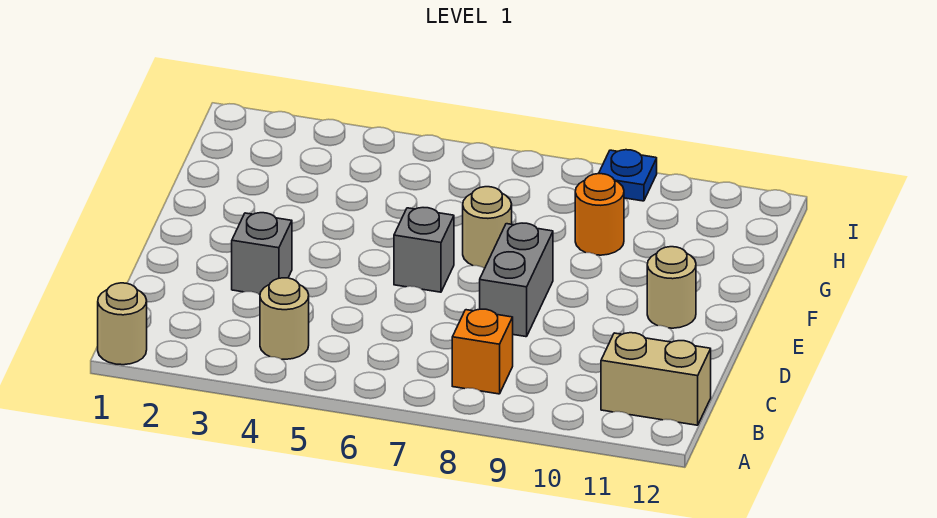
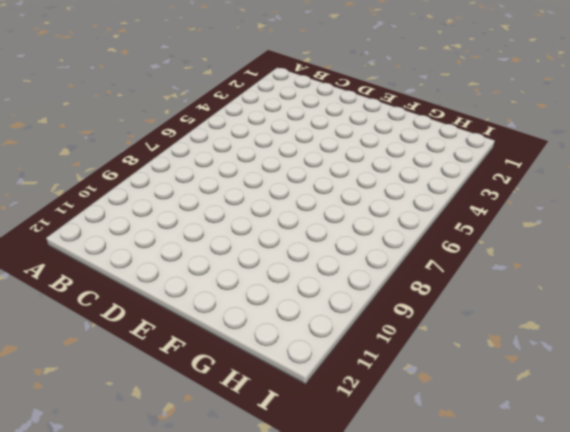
none -> tan round brick A1 level 1
none -> tan round brick B4 level 1

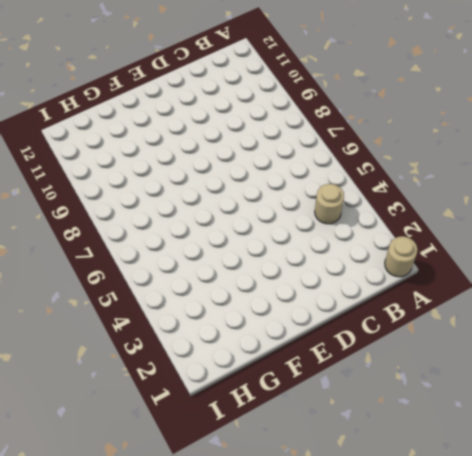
none -> orange brick B8 level 1
none -> tan brick B11:B12 level 1

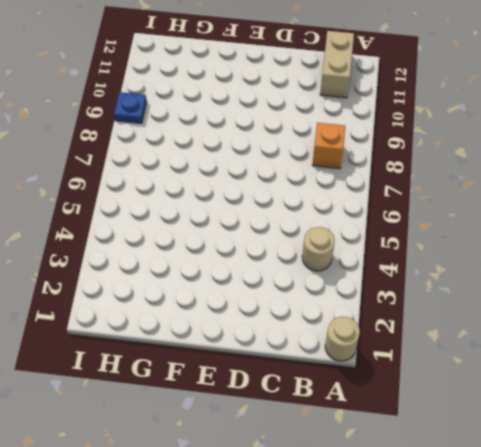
none -> grey brick D3 level 1
none -> grey brick D8:E8 level 1

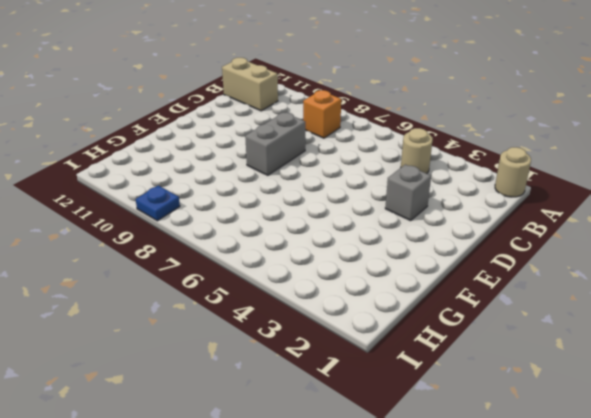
none -> grey brick E6 level 1
none -> tan round brick E11 level 1

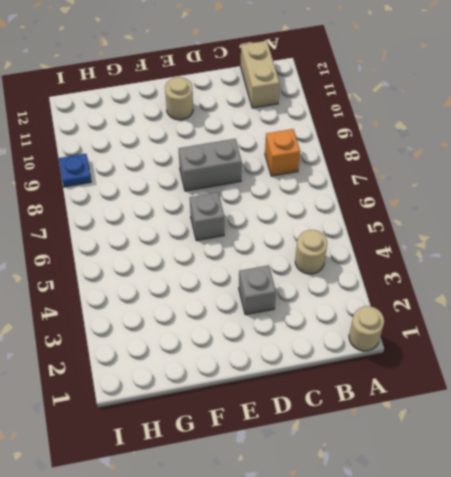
none -> tan round brick F7 level 1
none -> orange round brick G9 level 1

